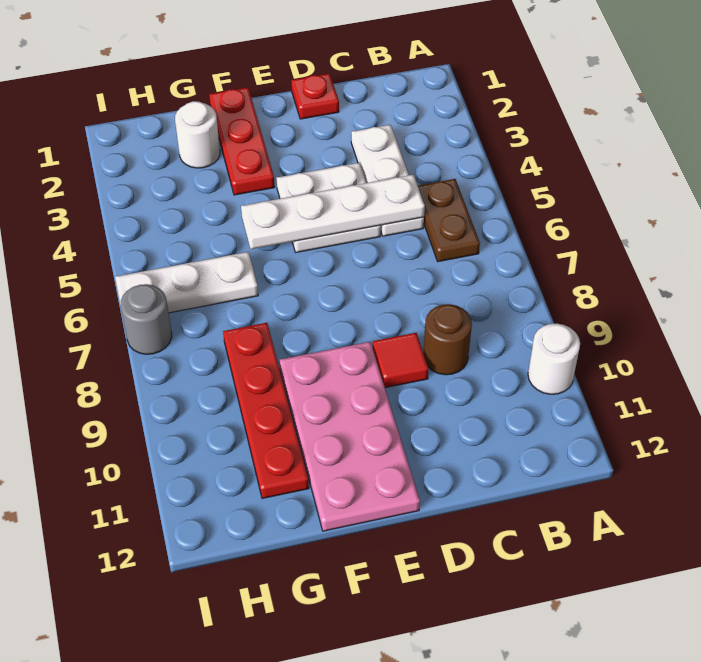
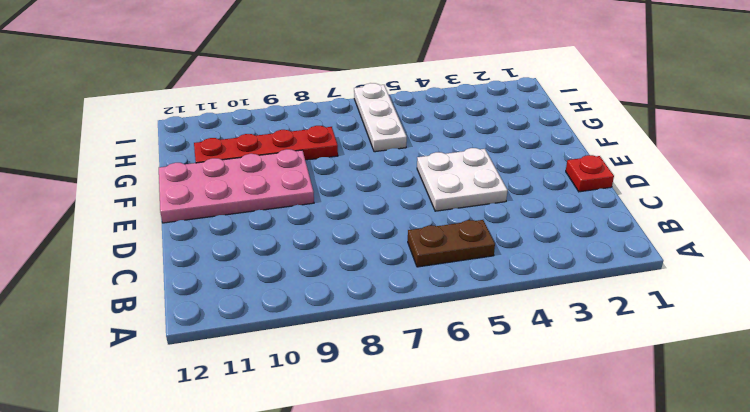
none -> white round brick A10 level 1
none -> white plate C3:C5 level 1
none -> brown round brick C9 level 1

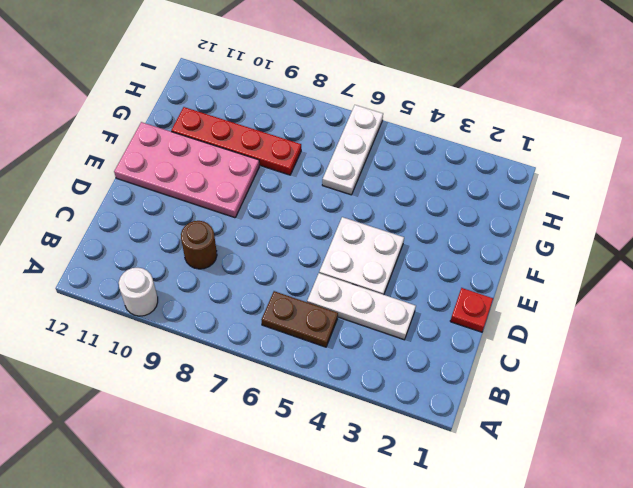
none -> red tile D9 level 1
none -> red plate F1:F3 level 1
none -> white round brick G2 level 1

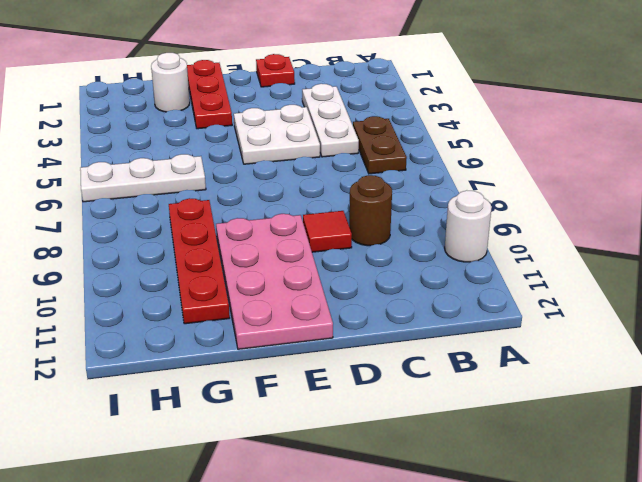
none -> grey round brick I7 level 1
none -> white plate C5:F5 level 2

